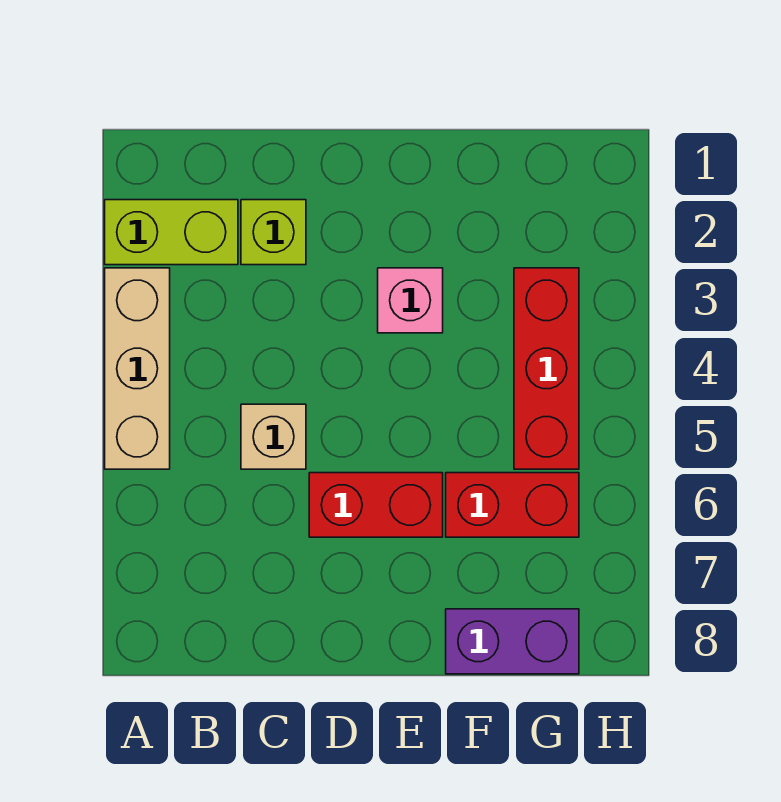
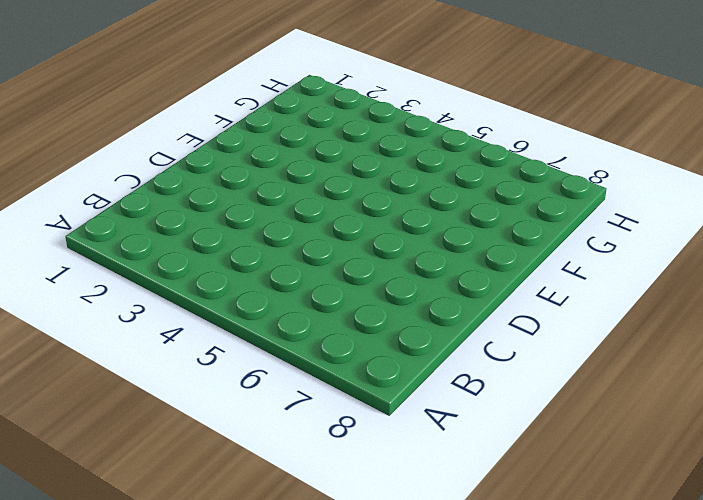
none -> lime brick A2:B2 level 1
none -> tan brick A3:A5 level 1

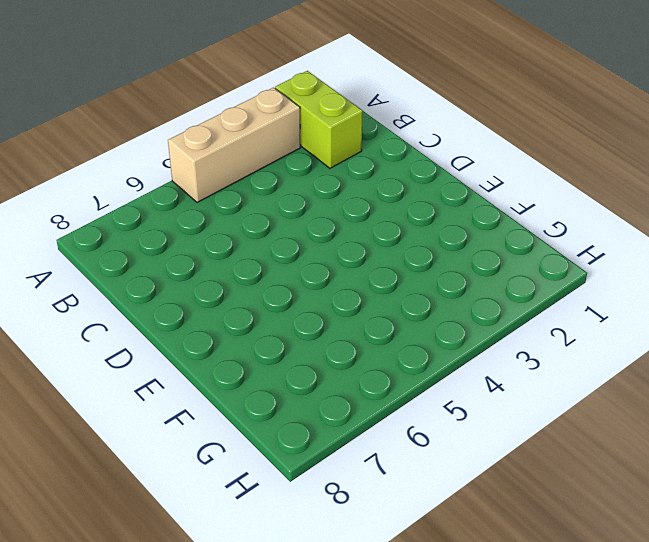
none -> lime brick C2 level 1
none -> tan brick C5 level 1

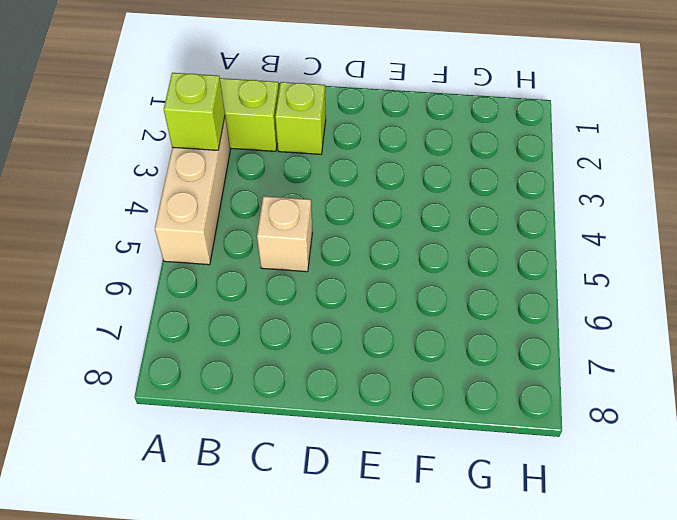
lime brick A3 level 2 -> none
none -> red brick D6:E6 level 1
none -> pink brick E3 level 1

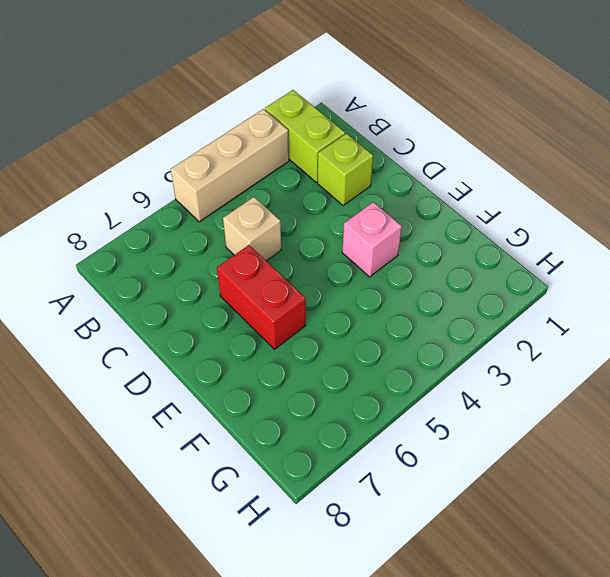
none -> red brick F6:G6 level 1
none -> purple brick F8:G8 level 1

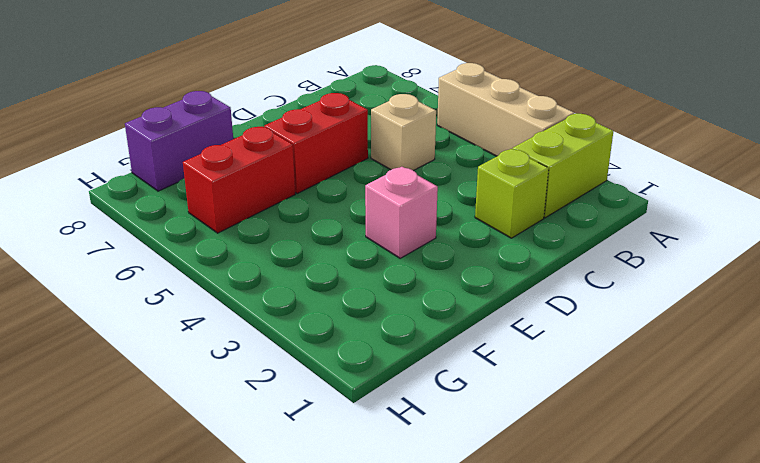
none -> red brick G3:G5 level 1

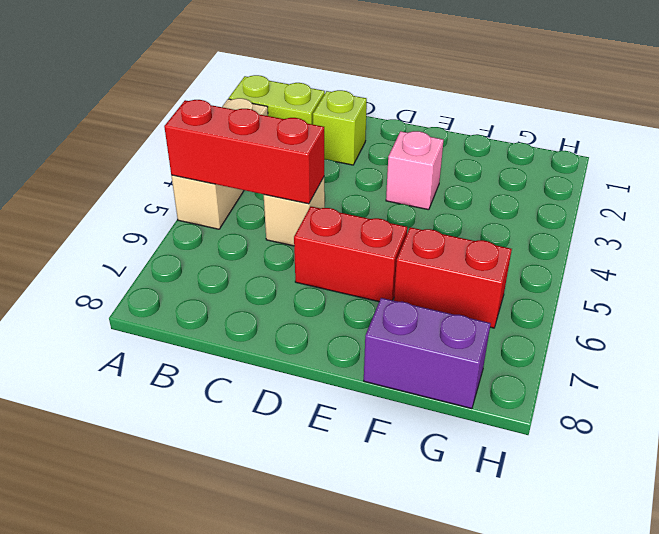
red brick A5:C5 level 2 -> red brick G3:G5 level 1

